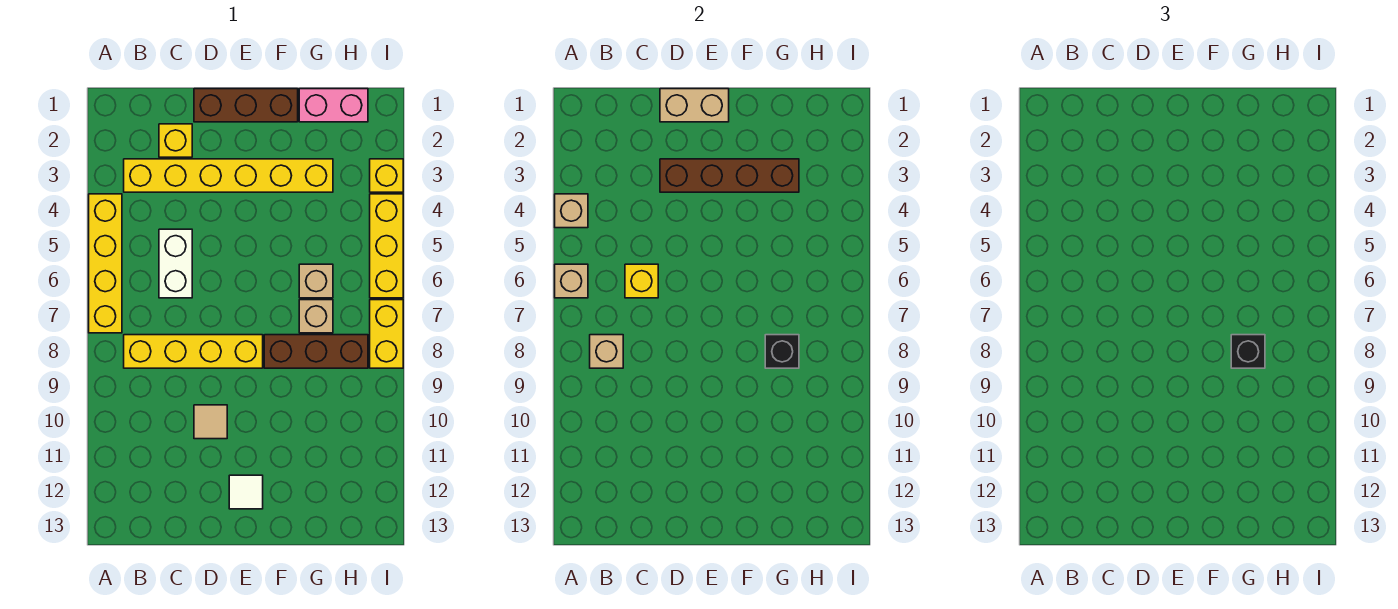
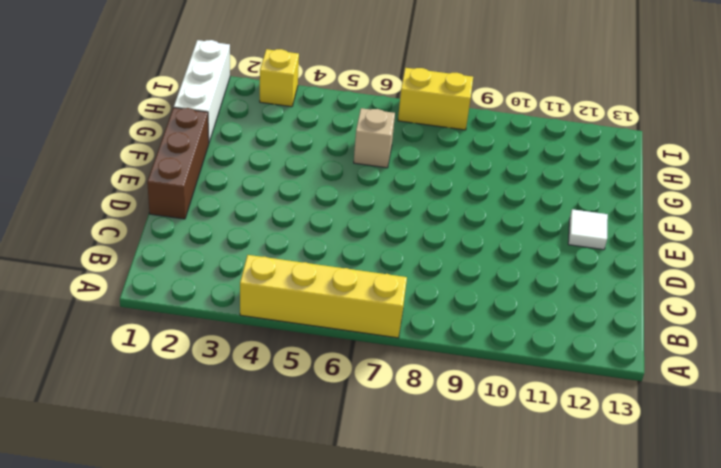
white brick G1:I1 level 1 -> pink brick G1:H1 level 1
none -> yellow brick B3:G3 level 1
none -> yellow brick B8:E8 level 1
none -> yellow brick C2 level 1

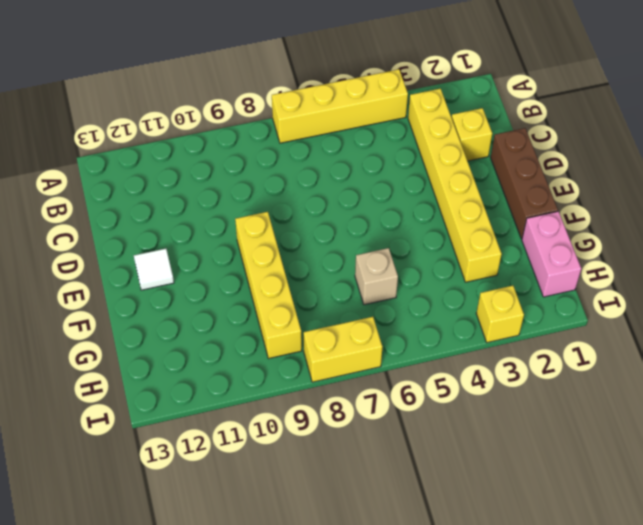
yellow brick E9:H9 level 1 -> yellow brick B8:E8 level 1
none -> white brick C5:C6 level 1
none -> tan tile D10 level 1
none -> brown brick F8:H8 level 1

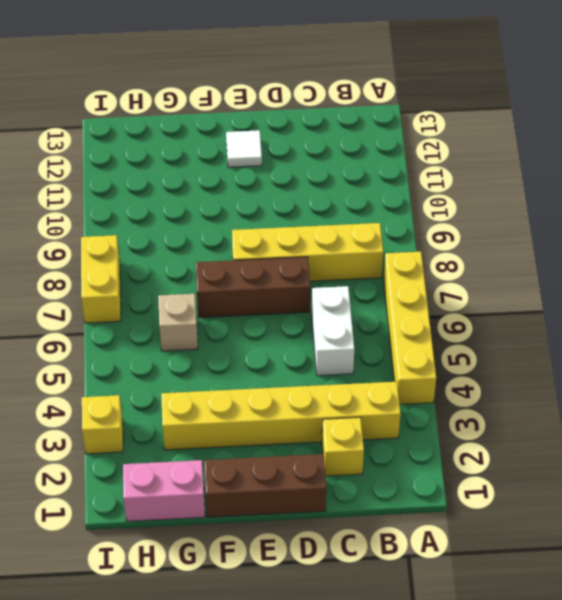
brown brick D7:F7 level 1 -> brown brick F8:H8 level 1
none -> tan tile D10 level 1
none -> tan brick G7 level 1
none -> yellow brick I4:I6 level 1

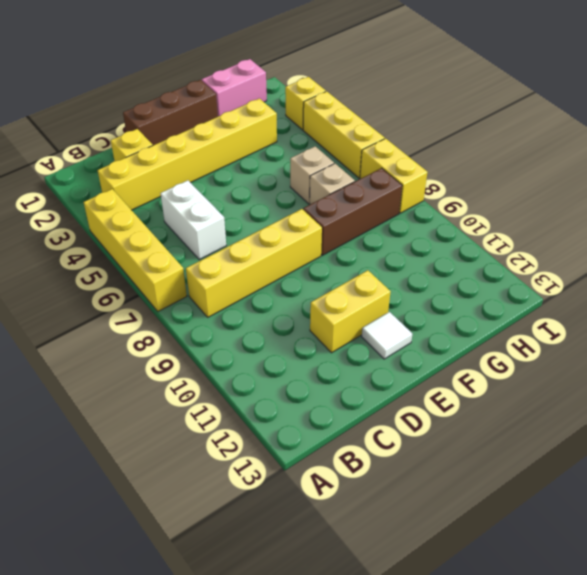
yellow brick D11:E11 level 1 -> none
none -> tan tile D10 level 1
none -> tan brick A4 level 2
none -> tan brick A6 level 2

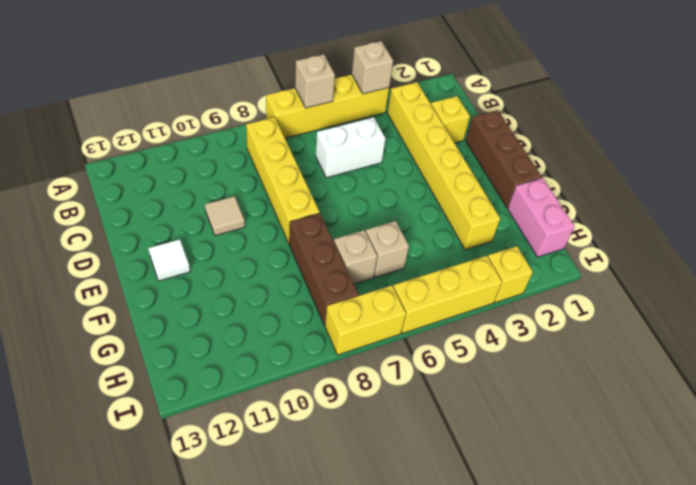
none -> tan brick B8 level 2
none -> yellow brick C6 level 2
none -> tan brick D1:E1 level 2

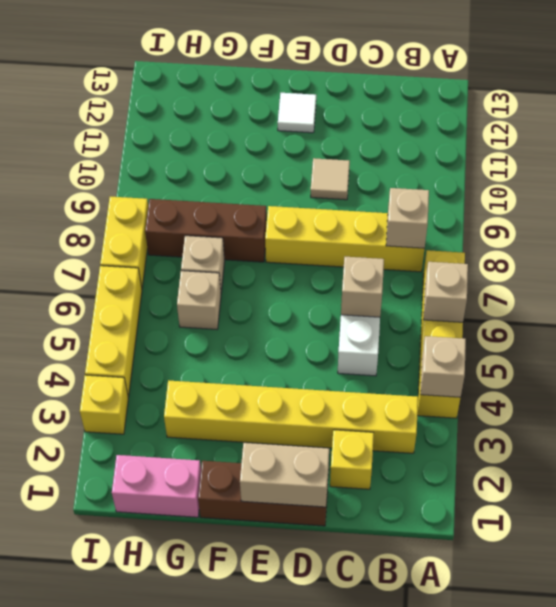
tan brick C6 level 2 -> yellow brick C6 level 2
none -> brown brick D3:G3 level 2
none -> black brick G8 level 2
none -> black brick G8 level 3

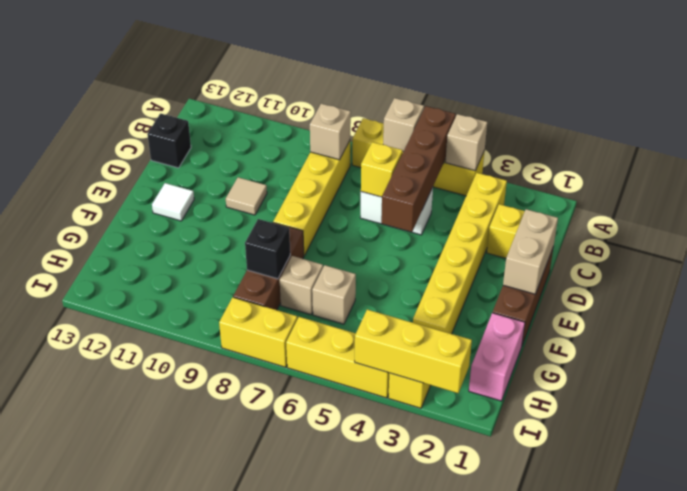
brown brick A5:D5 level 2 -> brown brick D3:G3 level 2
black brick C13 level 1 -> black brick G8 level 3
yellow brick I2:I4 level 2 -> none

